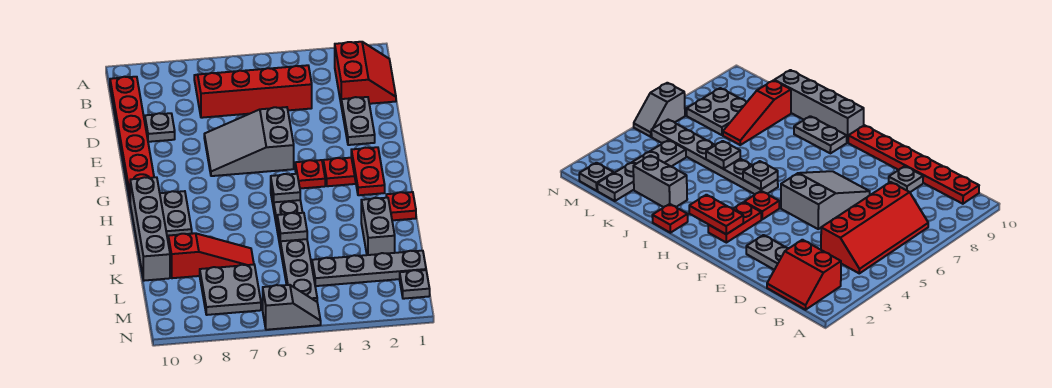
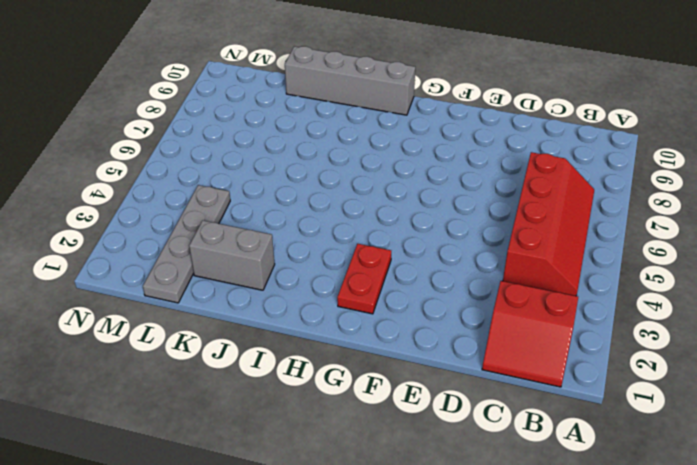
none -> red plate B10:G10 level 1
none -> grey plate D2:E2 level 1
none -> grey plate D9 level 1

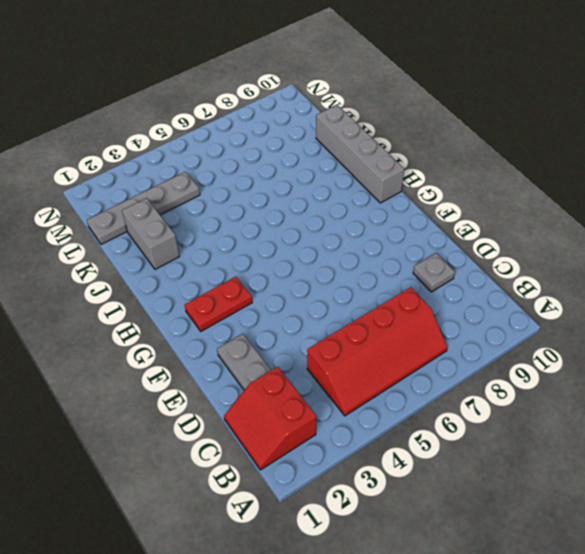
none -> red plate B10:G10 level 1
none -> grey slope E5:F7 level 1 top 5
none -> red plate G4 level 1

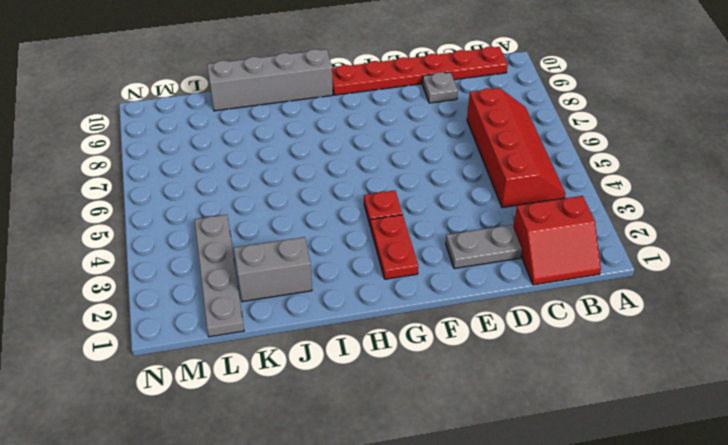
none -> grey slope E5:F7 level 1 top 5
none -> grey plate H5:M5 level 1
none -> grey plate H9:I9 level 1

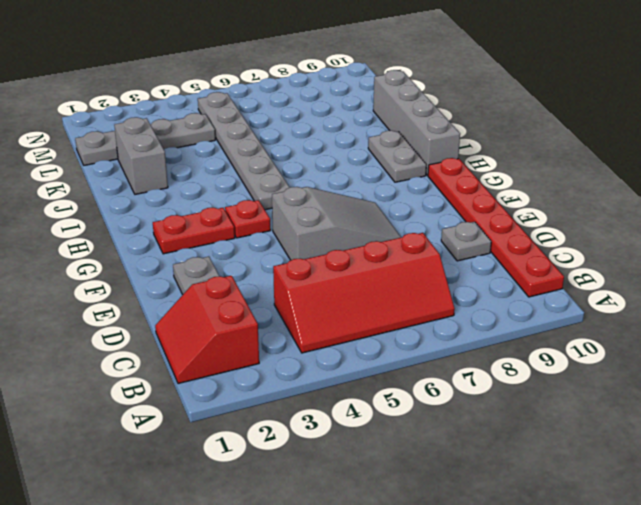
none -> red plate I1 level 1
none -> red slope K7:K9 level 1 top 9
none -> grey plate L7:M8 level 1

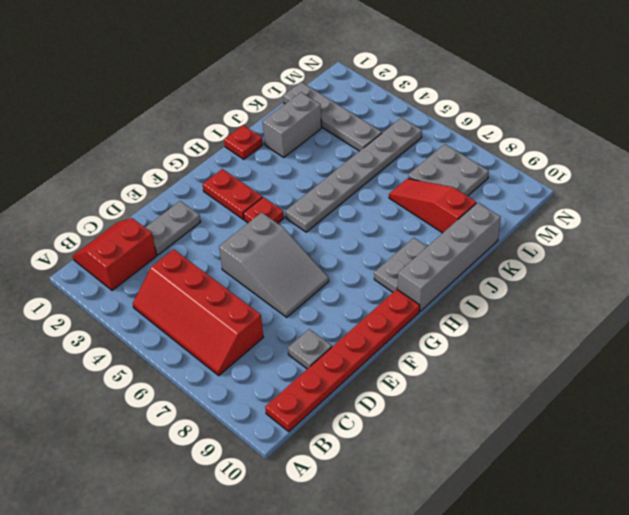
none -> grey plate M1 level 1
none -> grey slope N5:N6 level 1 top 6
none -> red plate G2:H2 level 2

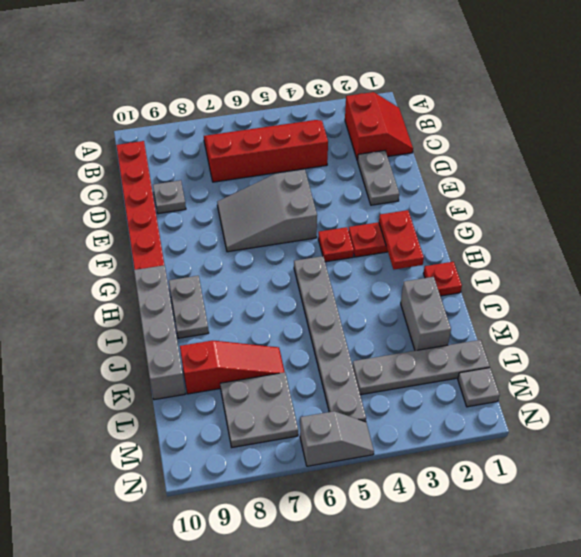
none -> grey plate H5 level 2
none -> grey plate J5 level 2

